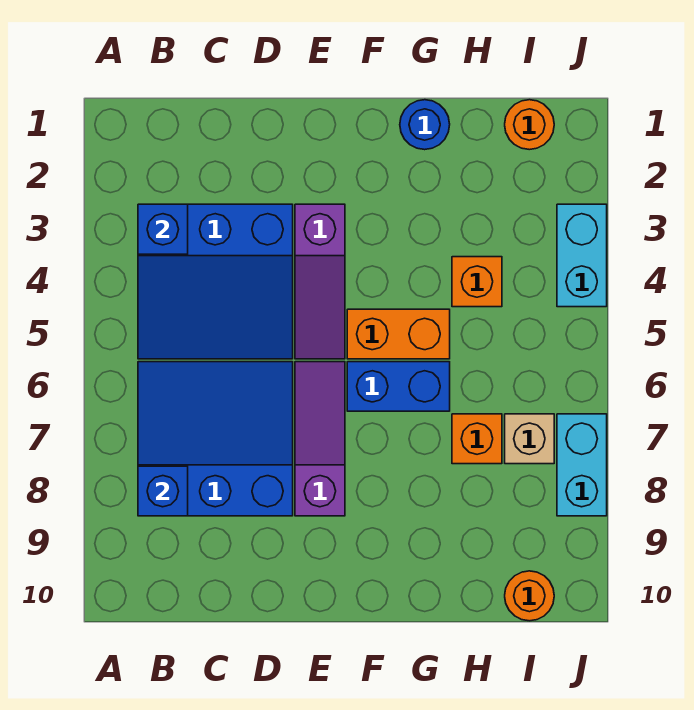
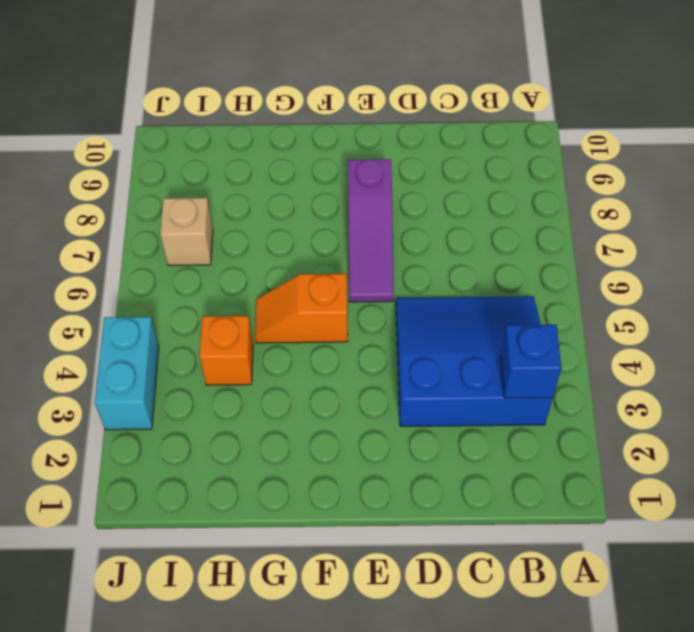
orange slope F5:G5 level 1 top F -> orange brick F5:G5 level 1
none -> blue slope B6:D8 level 1 top 8
none -> purple slope E3:E5 level 1 top 3
none -> blue brick F6:G6 level 1

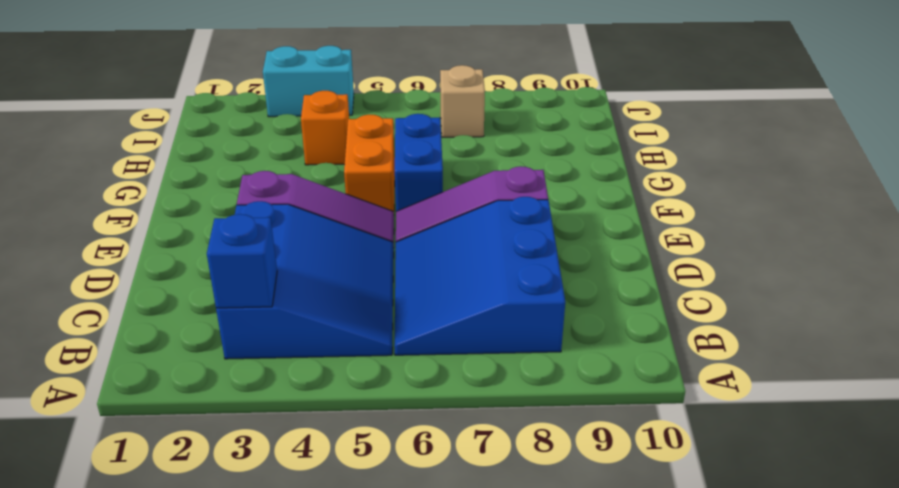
none -> blue round brick G1 level 1
none -> orange brick H7 level 1
none -> orange round brick I1 level 1

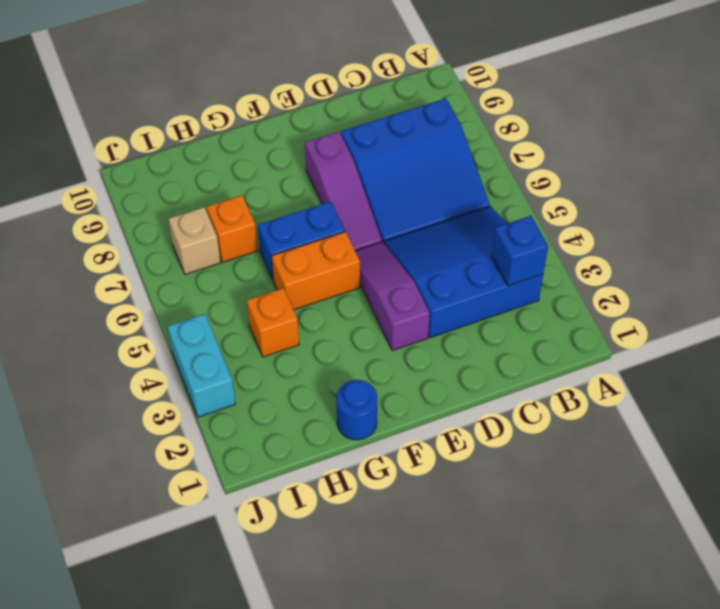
none -> orange round brick I1 level 1
none -> orange round brick I10 level 1
none -> cyan brick J7:J8 level 1

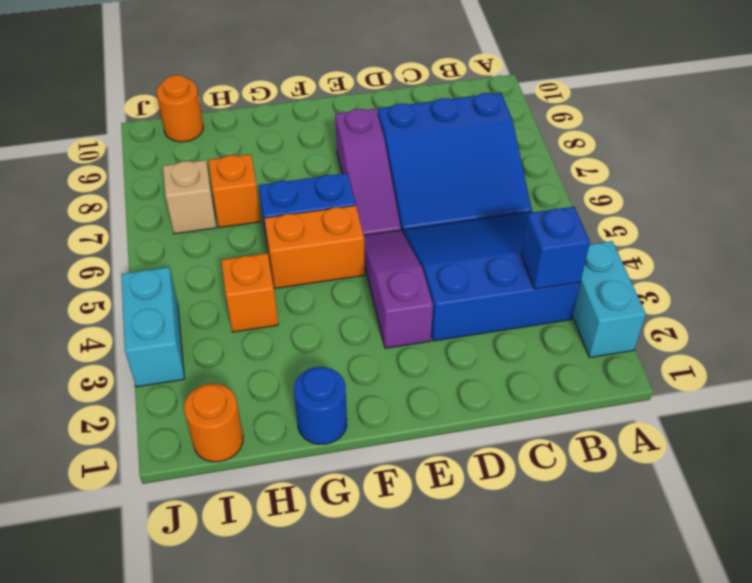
cyan brick A2:A3 level 1 -> cyan brick J7:J8 level 1
none -> blue brick B8 level 2

